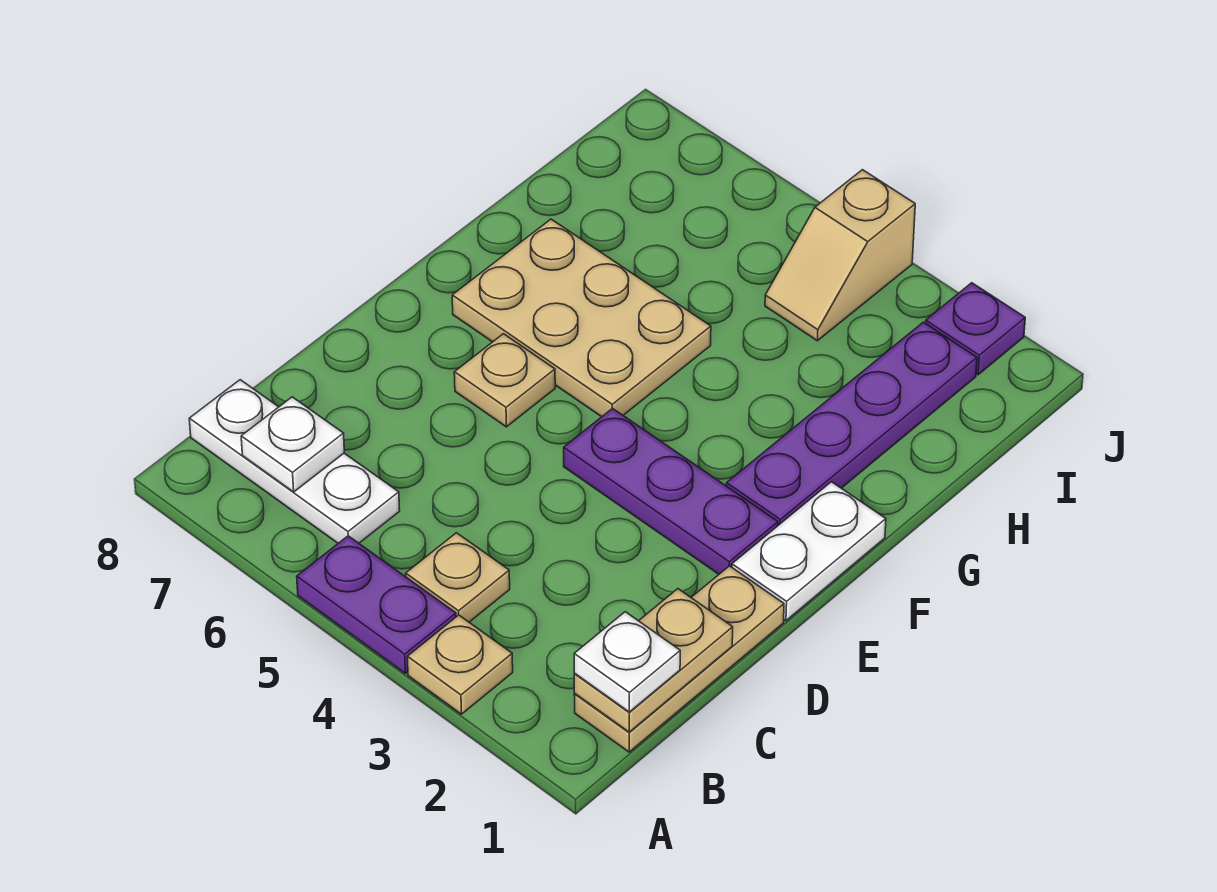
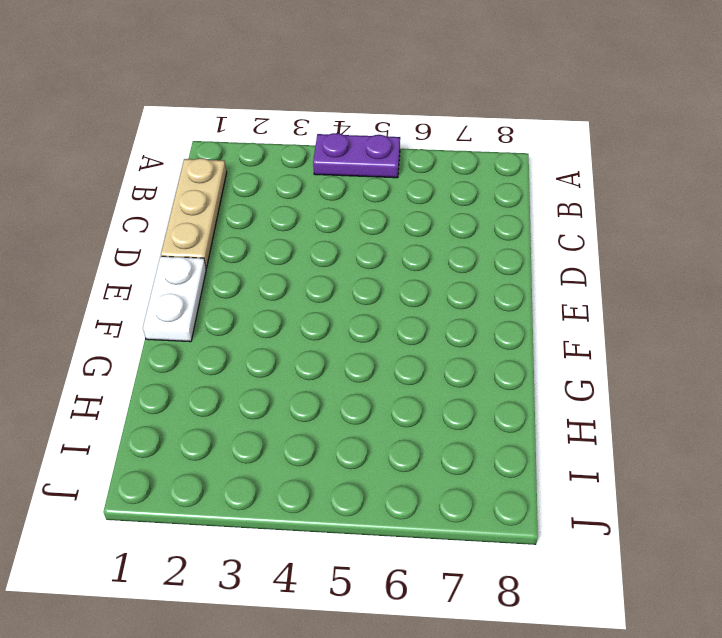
none -> tan plate A3 level 1
none -> tan plate B4 level 1
none -> white plate B6:B8 level 1

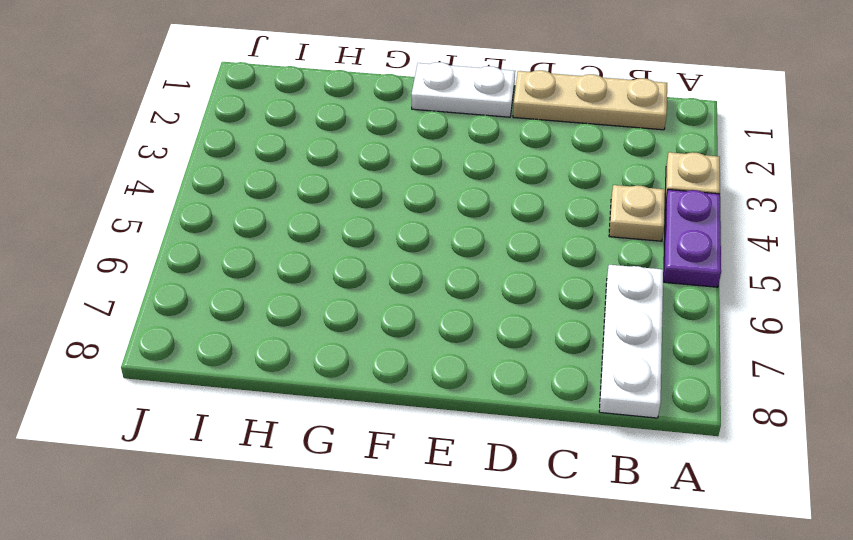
none -> purple plate E2:E4 level 1
none -> tan plate E6 level 1
none -> purple plate F2:I2 level 1

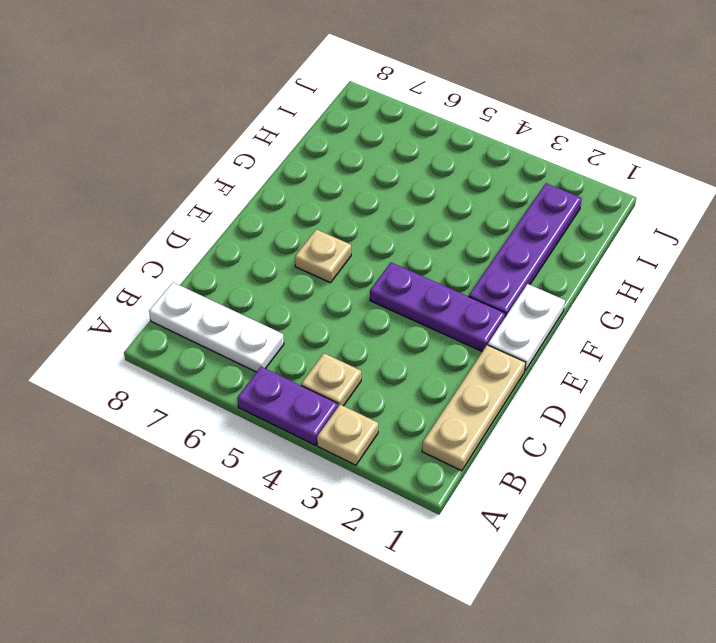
none -> tan plate F5:G7 level 1
none -> tan slope I4:J4 level 1 top J
none -> purple plate J2 level 1

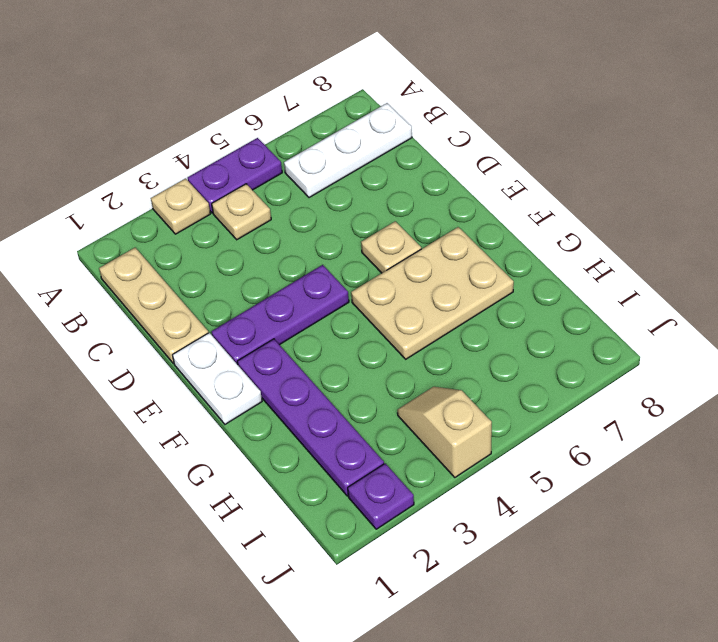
none -> tan plate B1:C1 level 2
none -> white plate B7 level 2
none -> white plate B1 level 3

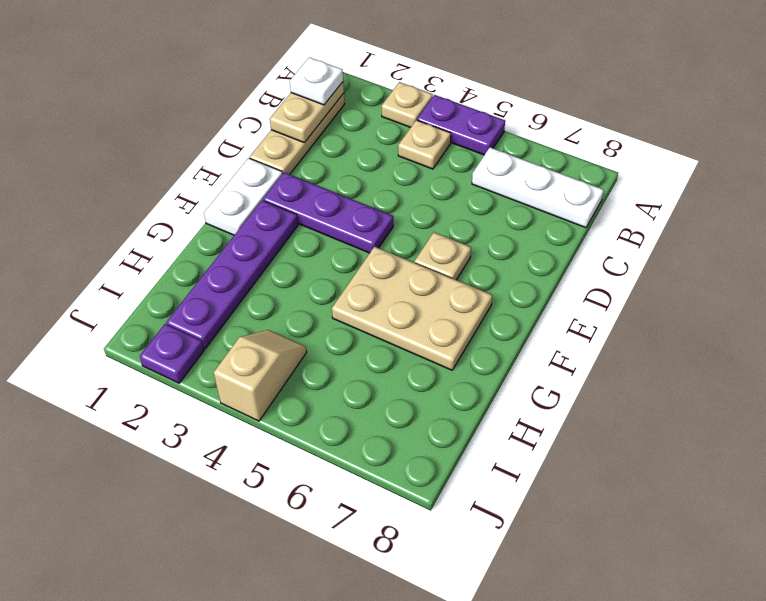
none -> white plate B7 level 2

